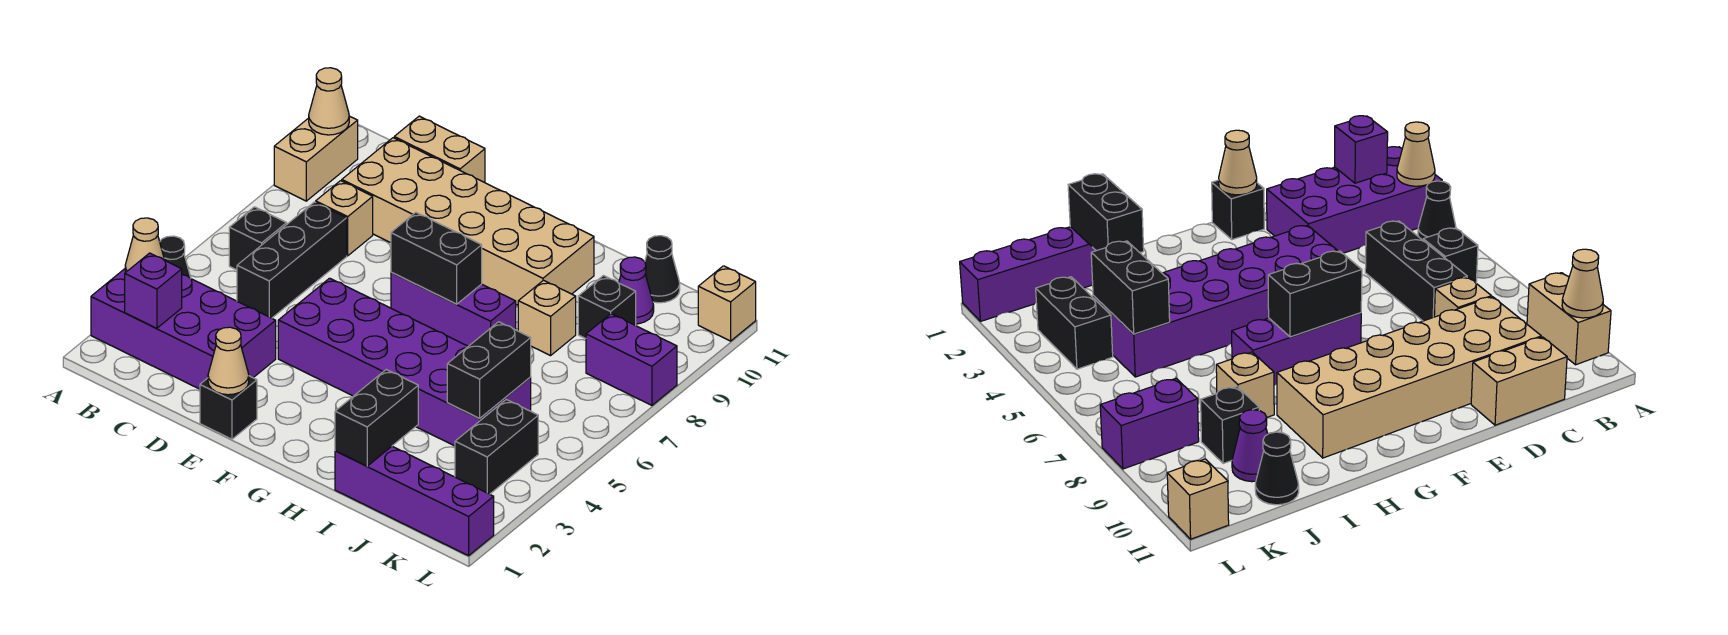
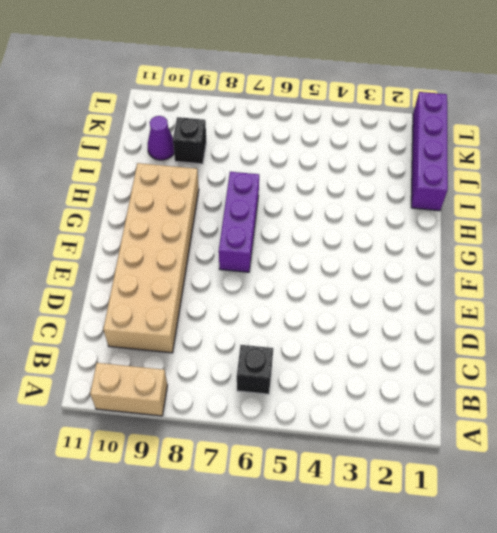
none -> purple brick A2:D3 level 1
none -> black cone A4 level 1
none -> black brick C5:C7 level 1

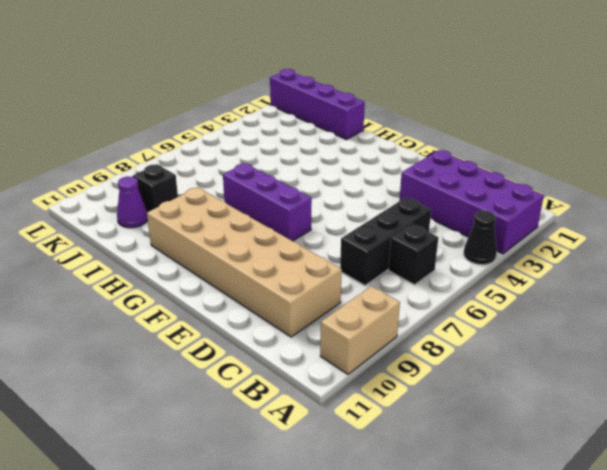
none -> tan brick C8 level 1
none -> tan brick C11:D11 level 1
none -> black brick E1 level 1

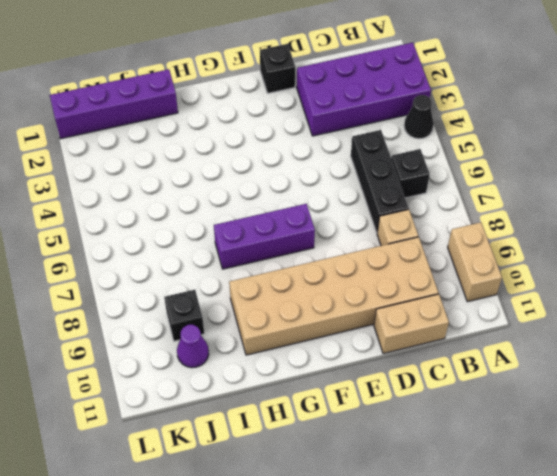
none -> purple brick E4:J5 level 1
none -> tan brick I8 level 1
none -> black cone J11 level 1

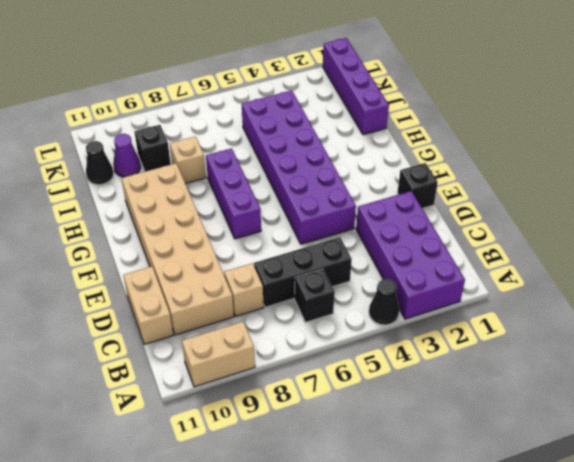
none -> black brick K3:K4 level 1
none -> purple brick K8:L8 level 1
none -> tan brick L11 level 1

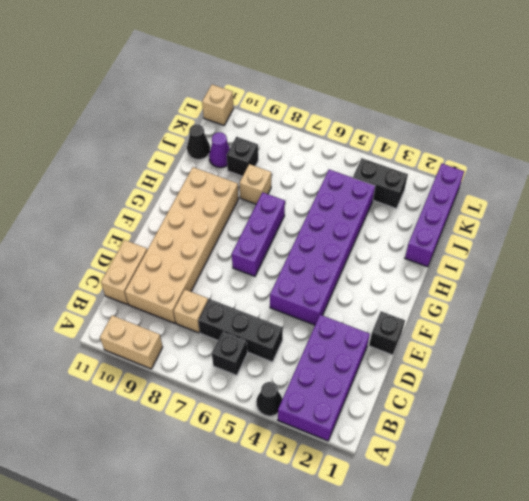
none -> purple brick K8:L8 level 1
none -> tan cone A3 level 2
none -> tan cone A10 level 2

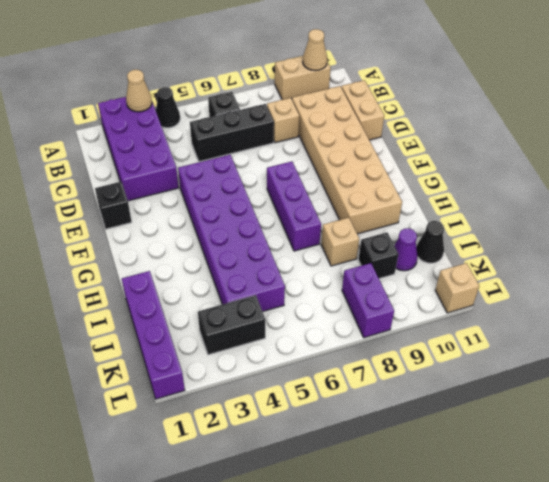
none -> purple brick B2 level 2
none -> tan cone E1 level 2
none -> black brick F7:G7 level 2

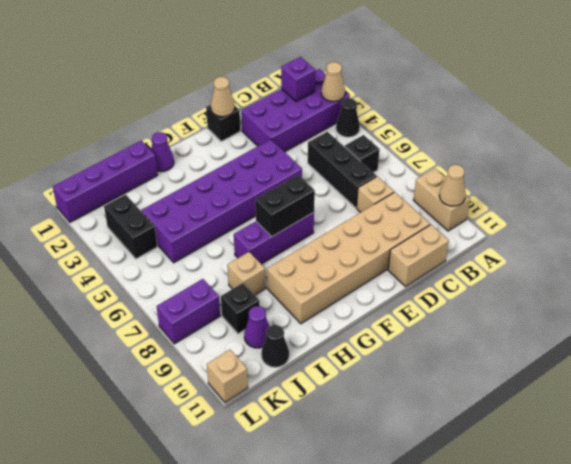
purple cone H1 level 1 -> none
none -> black brick I1:I2 level 2
none -> black brick J4:J5 level 2

